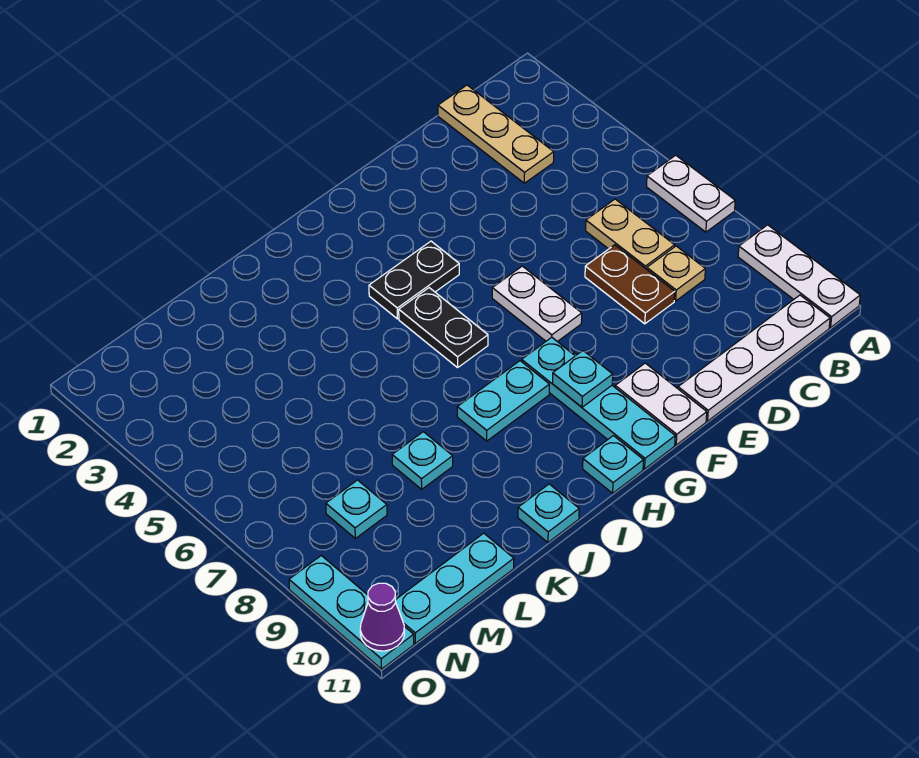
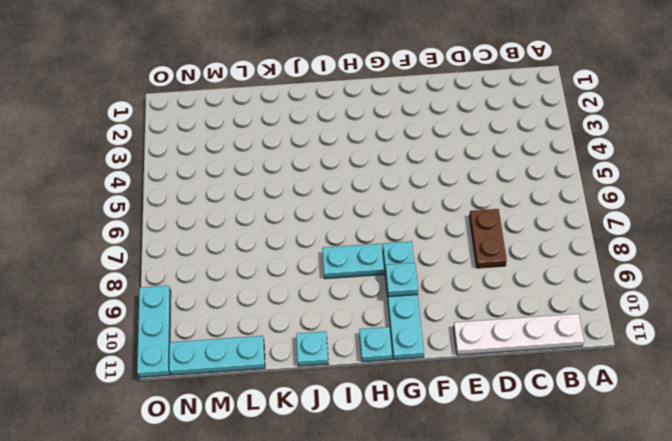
none -> white plate A6:A7 level 1
none -> white plate A9:A11 level 1
none -> tan plate C1:C3 level 1

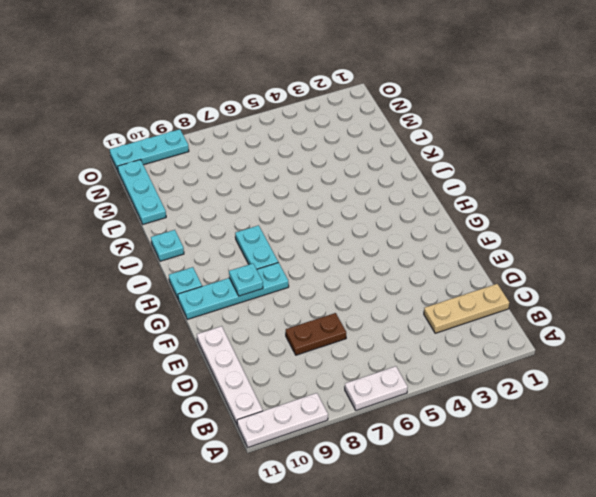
none -> tan plate C6:C7 level 1
none -> tan plate C8 level 1
none -> white plate F6:F7 level 1

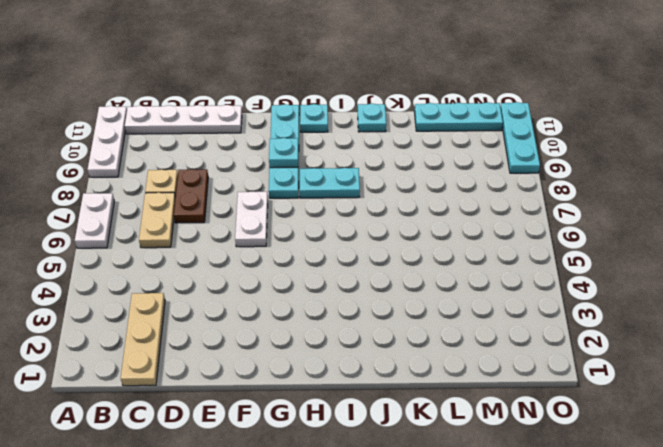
none -> white plate F10:F11 level 1
none -> black plate G4:H4 level 1
none -> black plate H5:H6 level 1

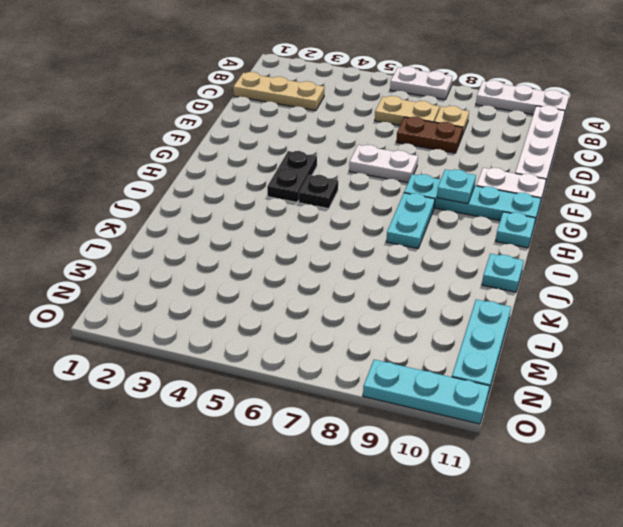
black plate H5 level 1 -> black plate H5:H6 level 1
none -> cyan plate K8 level 1
none -> cyan plate M8 level 1
none -> purple cone O11 level 2

